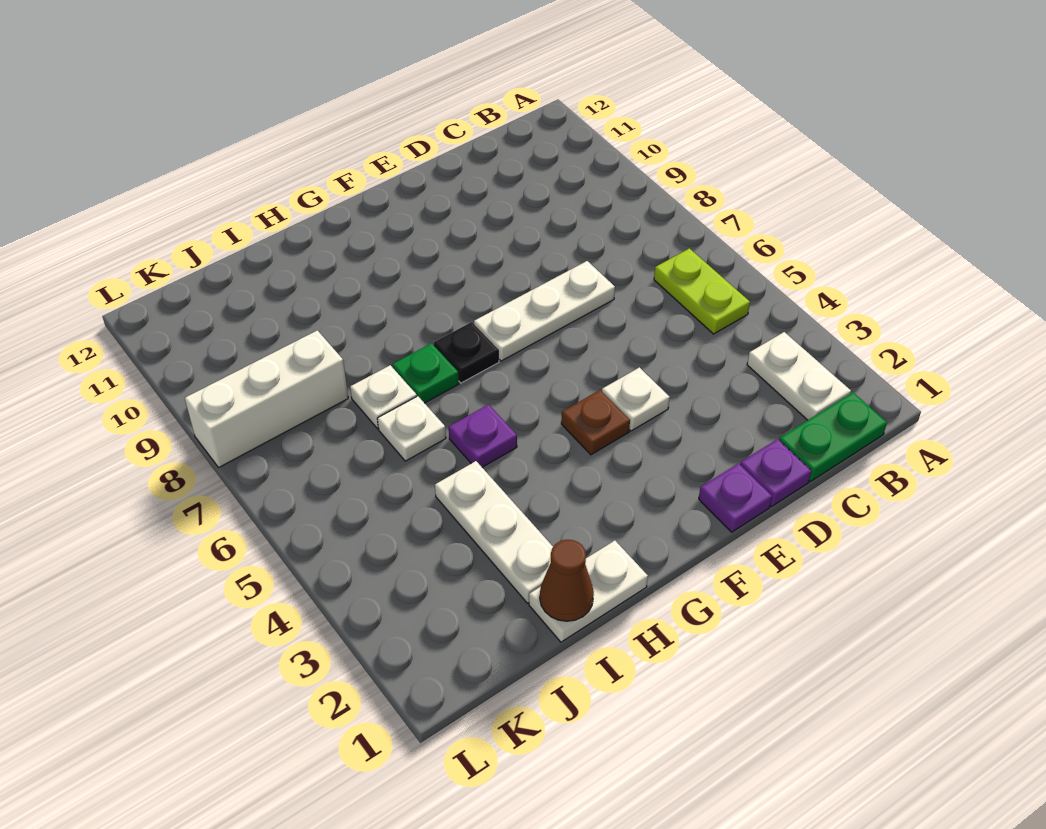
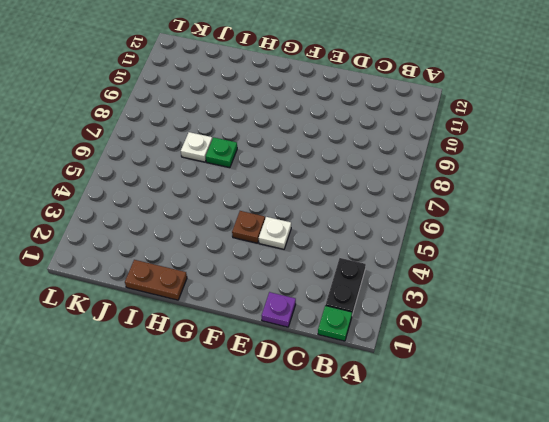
green plate B1 level 1 -> green plate B1:C1 level 1
black plate B2:B3 level 1 -> white plate B2:B3 level 1
brown plate H1:I1 level 1 -> white plate H1:I1 level 1
none -> lime plate B5:B6 level 1
none -> white plate D7:F7 level 1
none -> purple plate E1 level 1

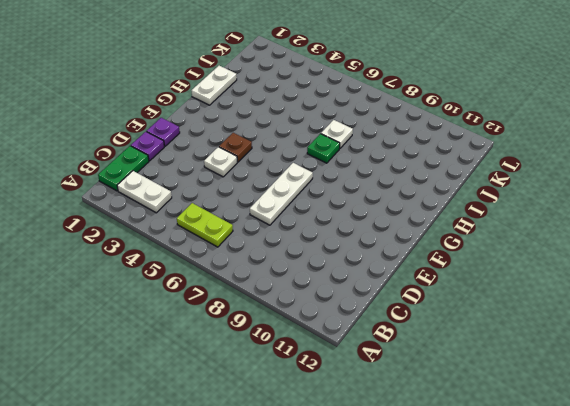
none -> black plate G7 level 1
none -> purple plate H5 level 1
none -> white plate I2:I4 level 1

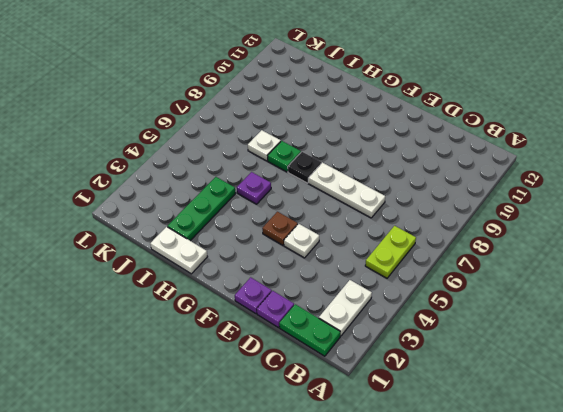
green plate I2:I4 level 1 -> white plate I2:I4 level 1
none -> white plate I6 level 1
none -> white brick J8:L8 level 1
none -> brown cone I1 level 2

